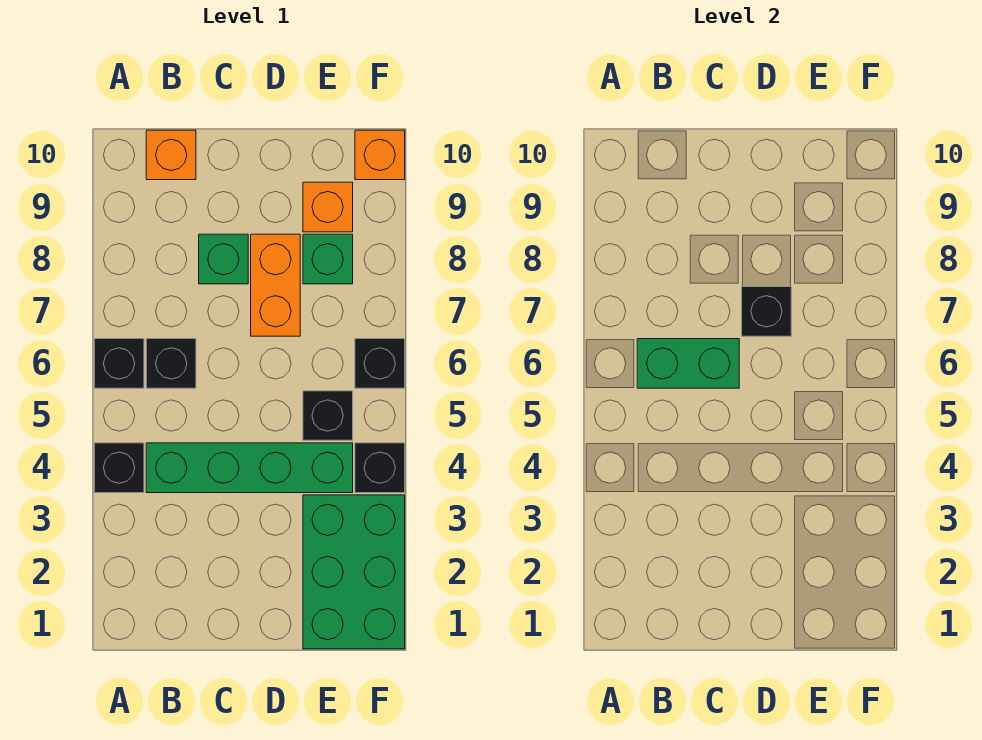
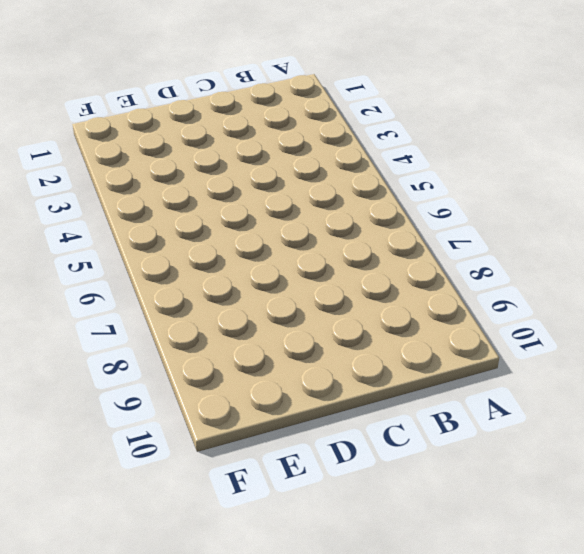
none -> black brick A4 level 1
none -> black brick A6 level 1
none -> green brick B4:E4 level 1

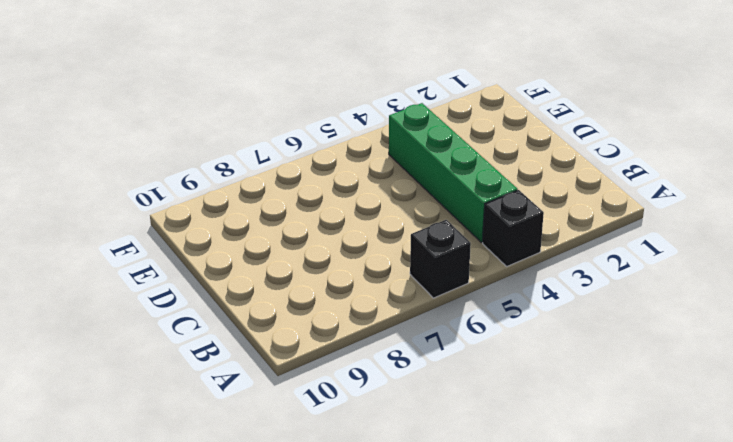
none -> black brick B6 level 1
none -> orange brick B10 level 1
none -> green brick C8 level 1

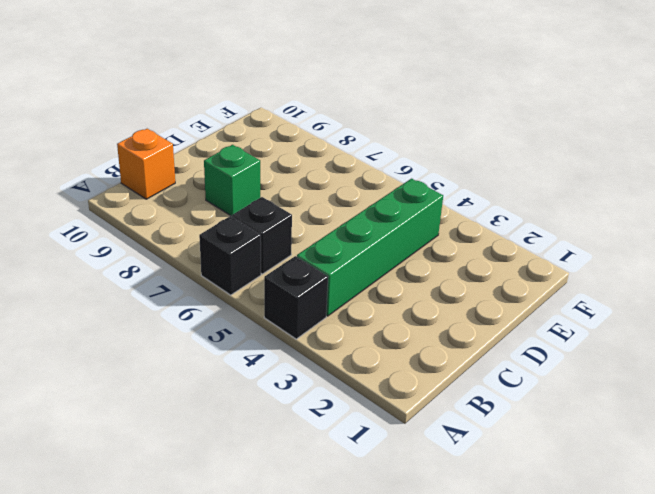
none -> orange brick D7:D8 level 1
none -> green brick E1:F3 level 1
none -> black brick E5 level 1

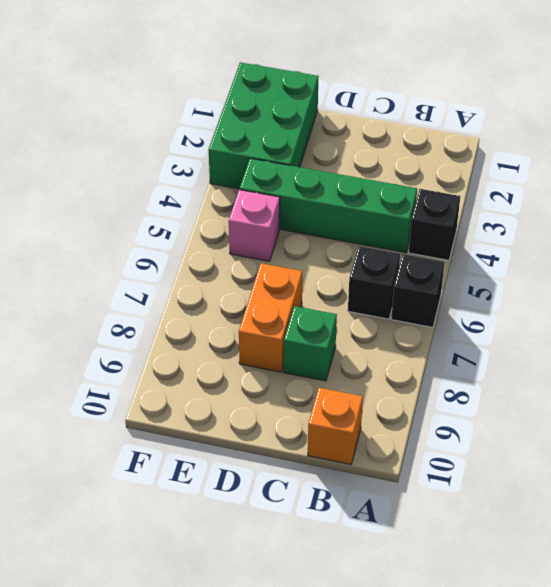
pink brick E5 level 1 -> black brick E5 level 1
none -> green brick E8 level 1
none -> orange brick E9 level 1
none -> black brick F4 level 1

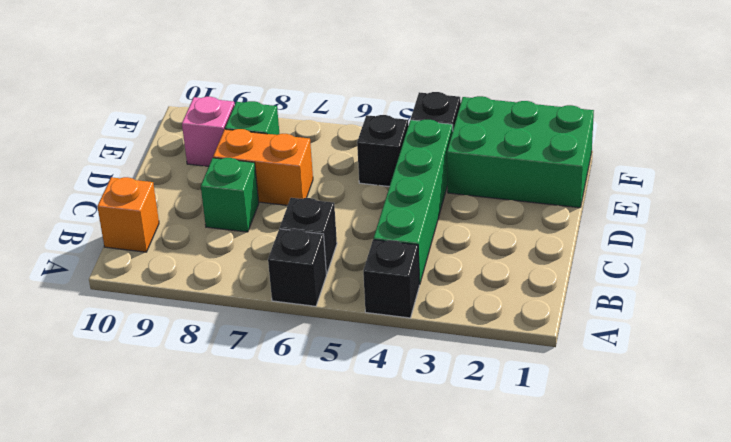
pink brick E9 level 1 -> orange brick E9 level 1
none -> black brick F6 level 1
none -> orange brick F10 level 1
none -> green brick B6:C6 level 2

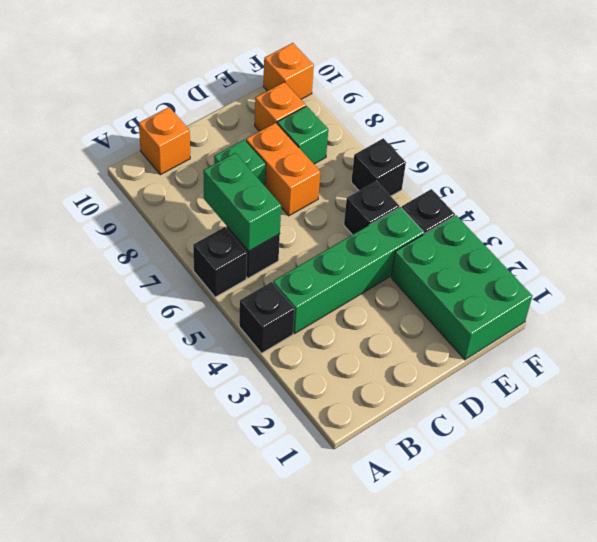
green brick B6:B7 level 2 -> green brick B6:C6 level 2
none -> black brick D7 level 2

